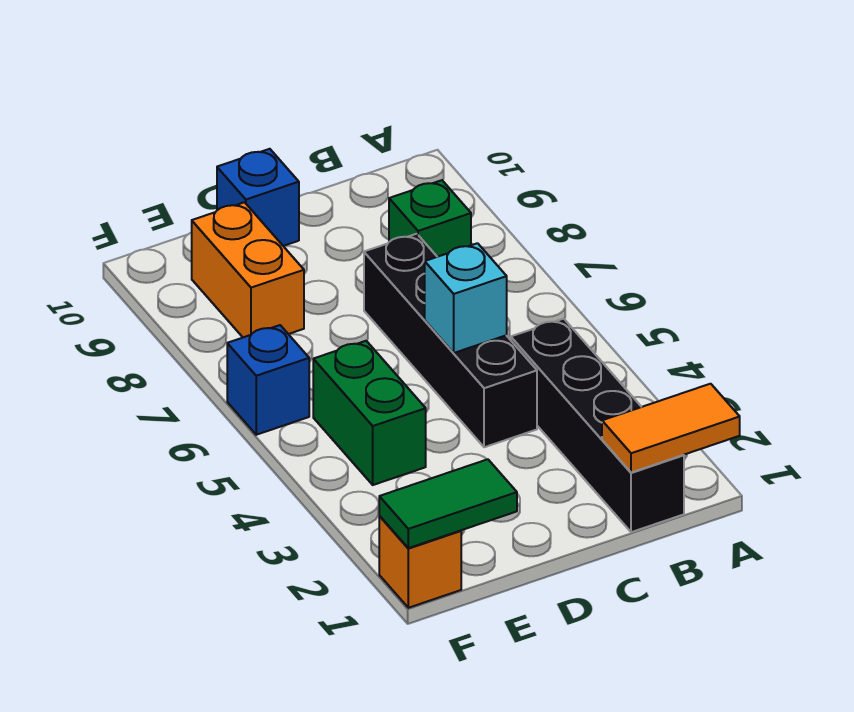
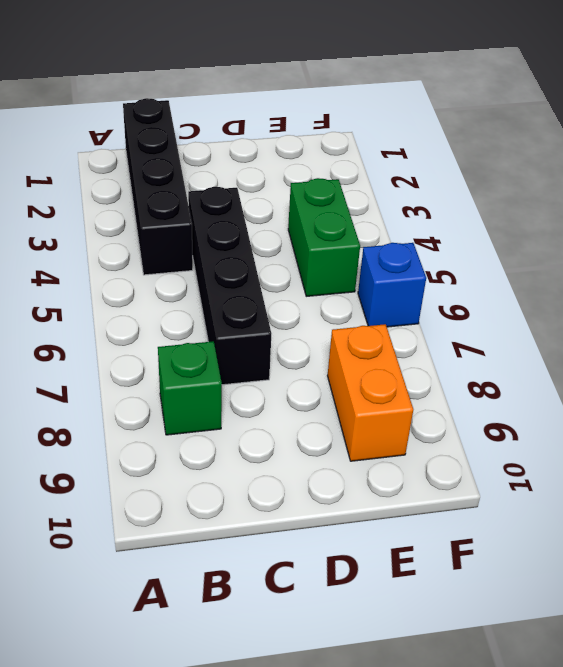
none -> blue brick D10 level 1
none -> orange brick F1 level 1

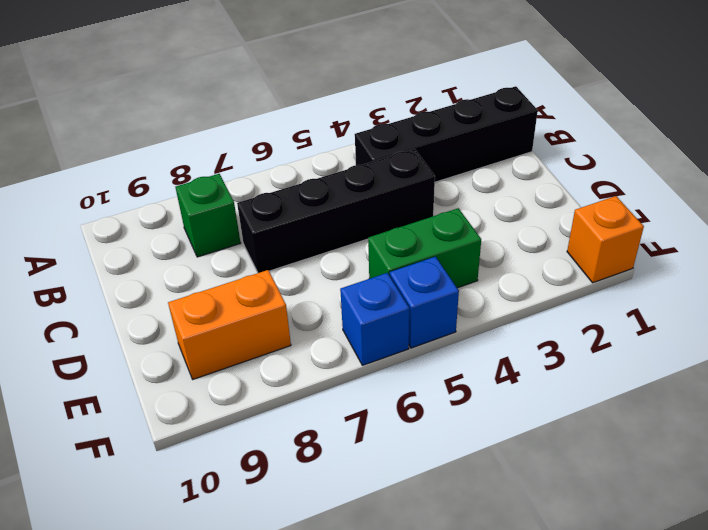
blue brick F5 level 1 -> blue brick D10 level 1
none -> orange tile A1:B1 level 2
none -> cyan brick C5 level 2

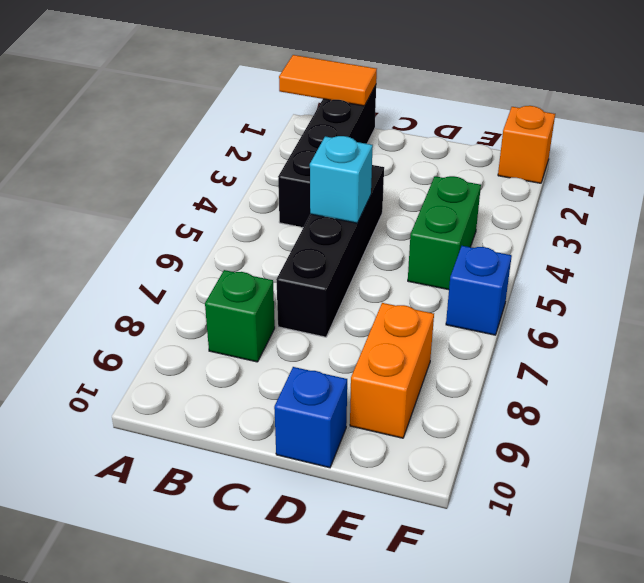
none -> green tile E1:F1 level 2

